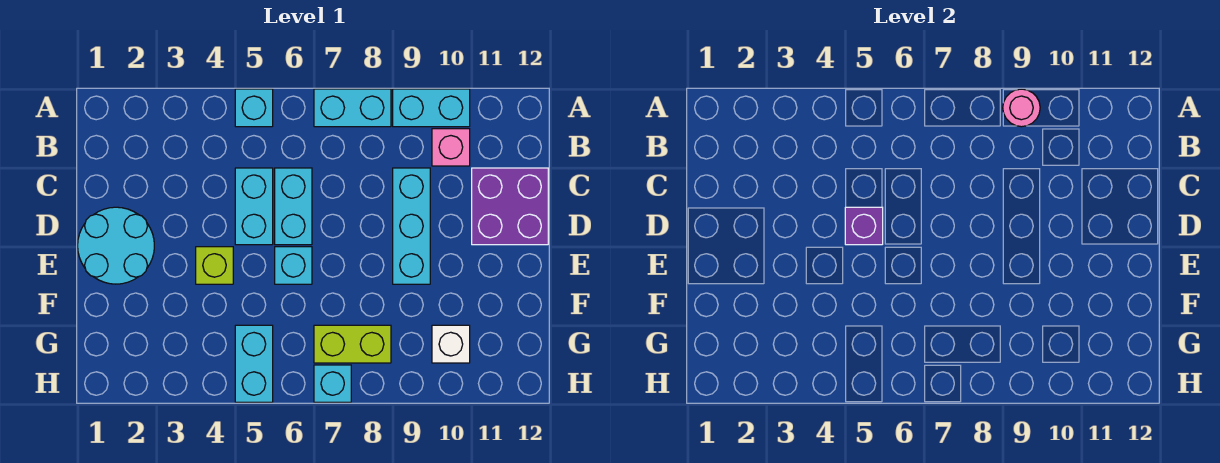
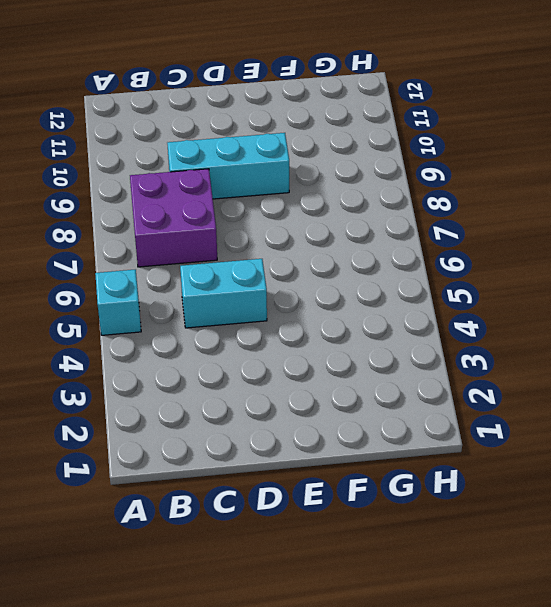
purple brick B7:C8 level 1 -> purple brick C11:D12 level 1
none -> cyan brick A7:A8 level 1
none -> cyan brick A9:A10 level 1
none -> pink brick B10 level 1

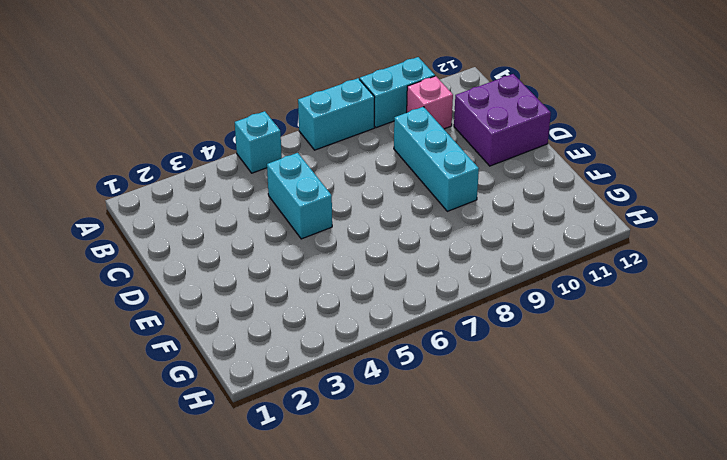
none -> cyan brick C6:D6 level 1
none -> cyan round brick D1:E2 level 1
none -> lime brick E4 level 1

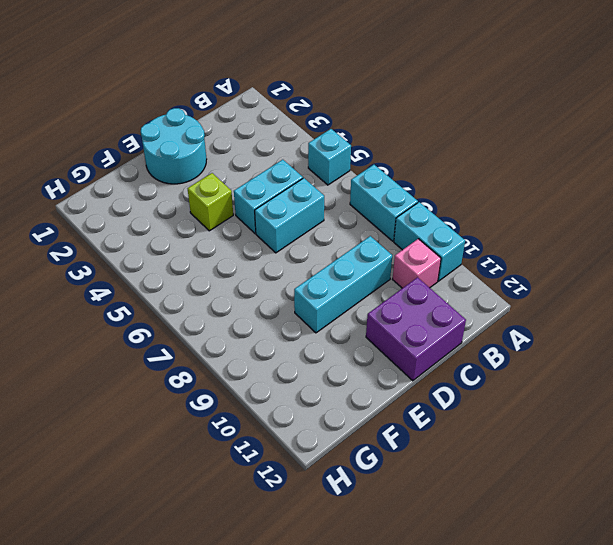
none -> cyan brick E6 level 1
none -> cyan brick G5:H5 level 1
none -> lime brick G7:G8 level 1

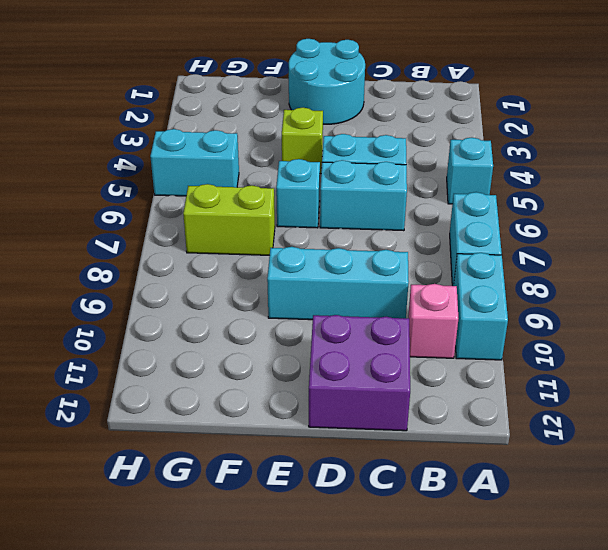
lime brick F7:G7 level 1 -> lime brick G7:G8 level 1
none -> white brick G10 level 1
none -> cyan brick H7 level 1
none -> pink round brick A9 level 2

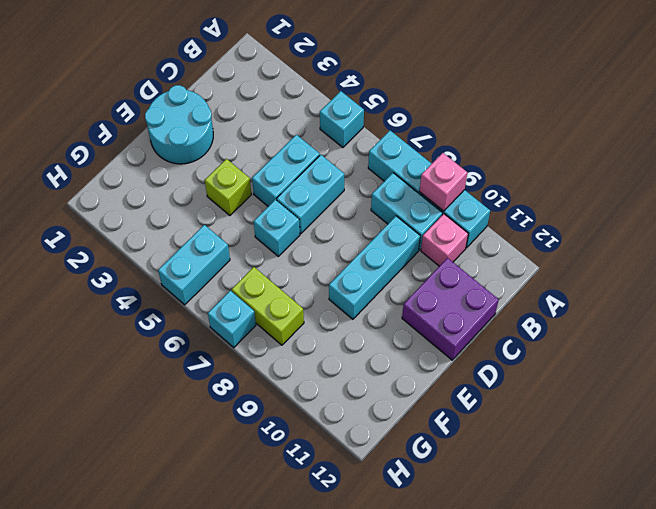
pink brick A9 level 2 -> pink round brick A9 level 2
cyan brick B8:B9 level 1 -> none
none -> white brick G10 level 1
none -> purple brick D5 level 2

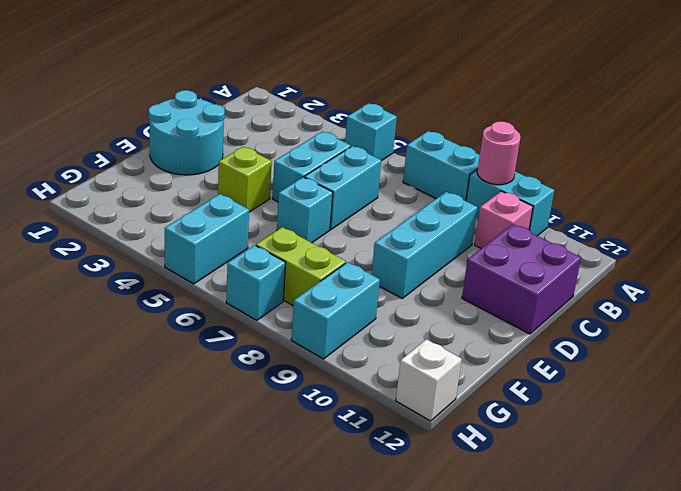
cyan brick G9:H9 level 1 -> none
white brick H12 level 1 -> white brick G10 level 1
none -> purple brick D5 level 2

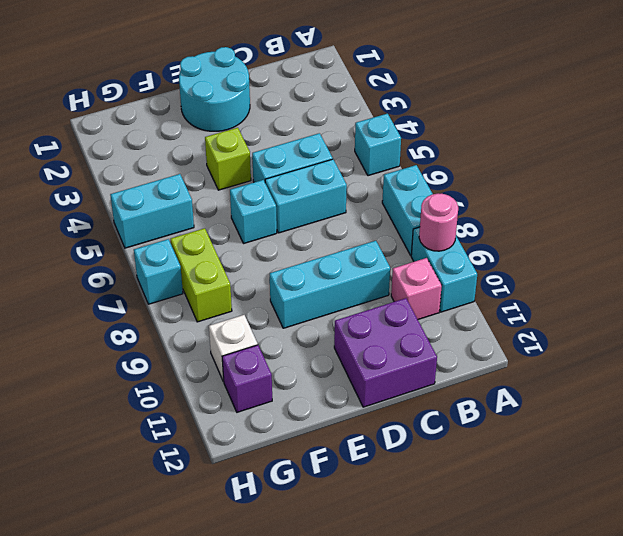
purple brick G11 level 1 -> purple brick D5 level 2

